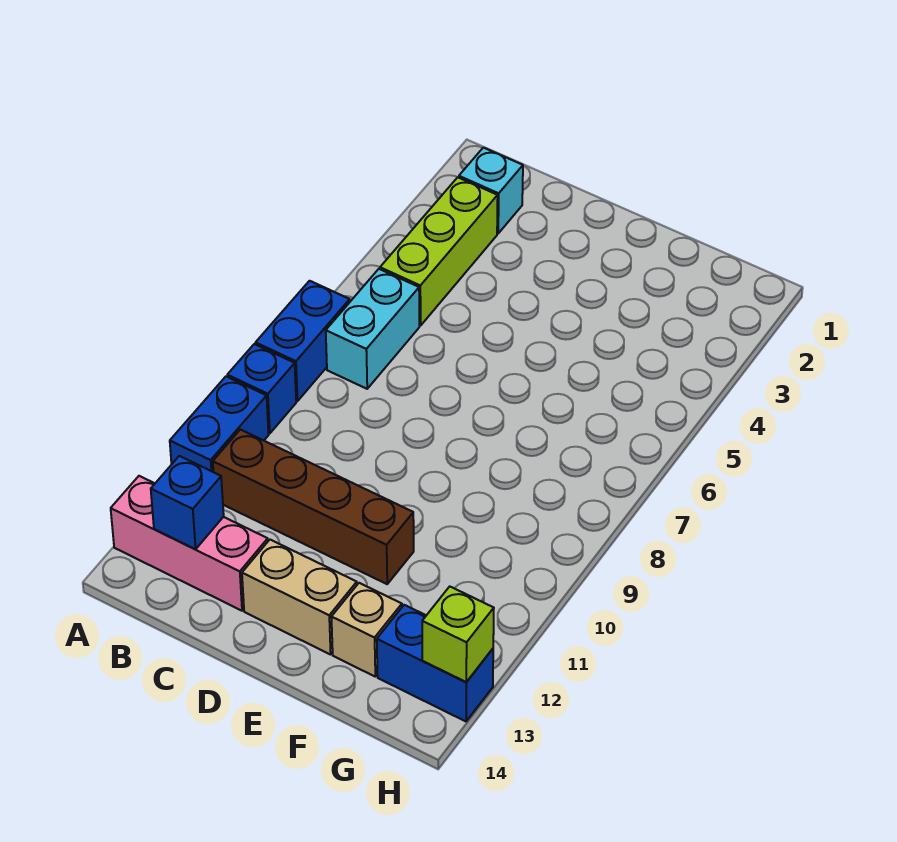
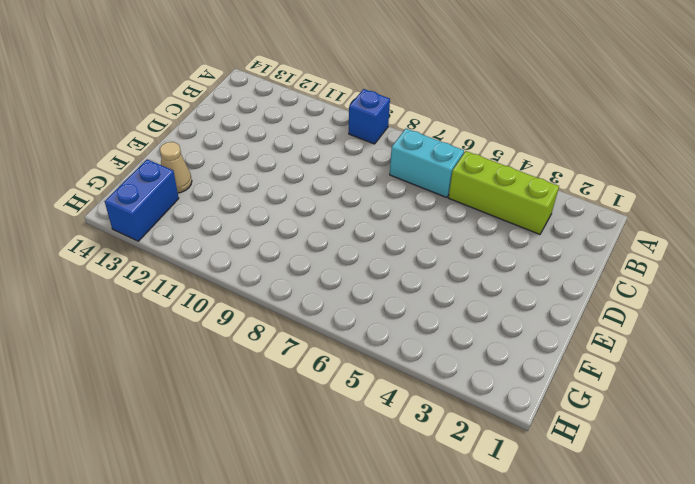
tan cone F13 level 1 -> tan brick F13 level 1
none -> blue brick A7:A8 level 1
none -> blue brick A10:A11 level 1
none -> pink brick A13:C13 level 1

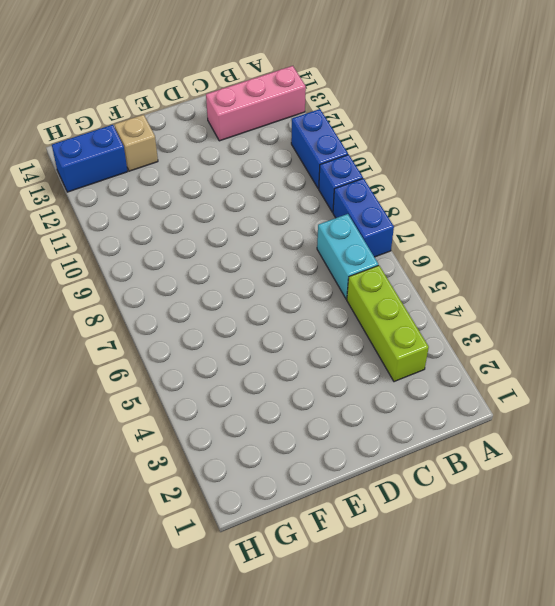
none -> cyan brick B2 level 1
none -> brown brick B11:E11 level 1
none -> tan brick D13:E13 level 1

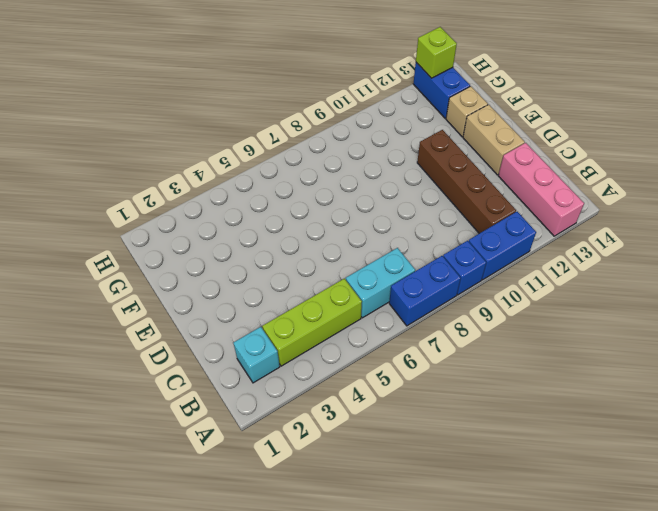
none -> blue brick B13 level 2

